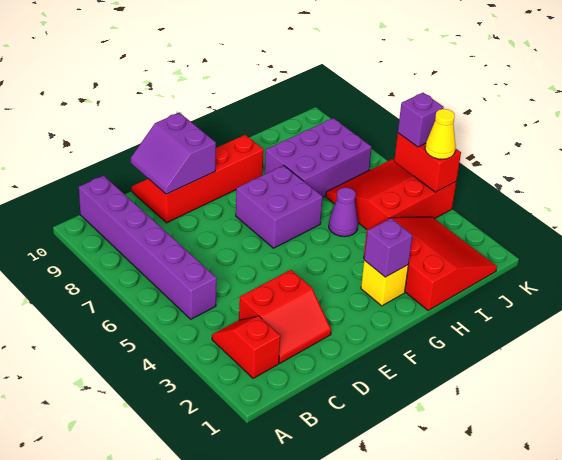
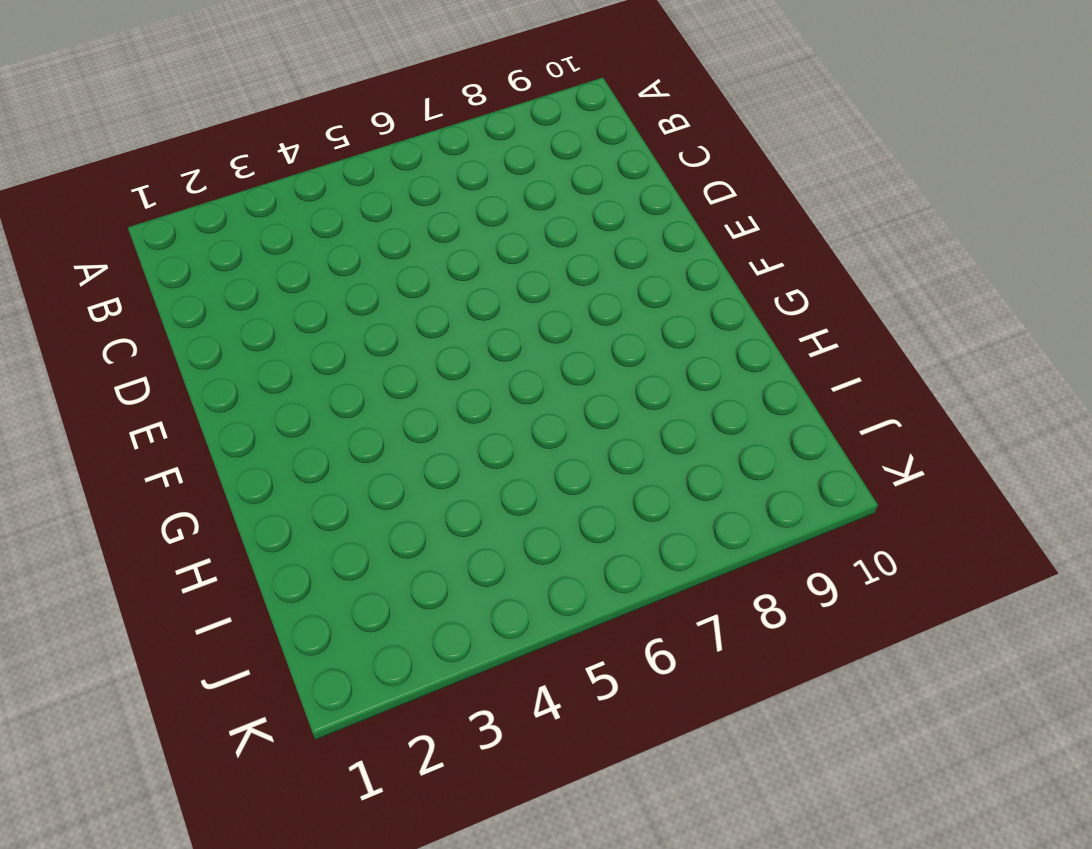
none -> red slope B2:B3 level 1 top 2
none -> purple brick B5:B10 level 1
none -> red slope C2:D3 level 1 top 3

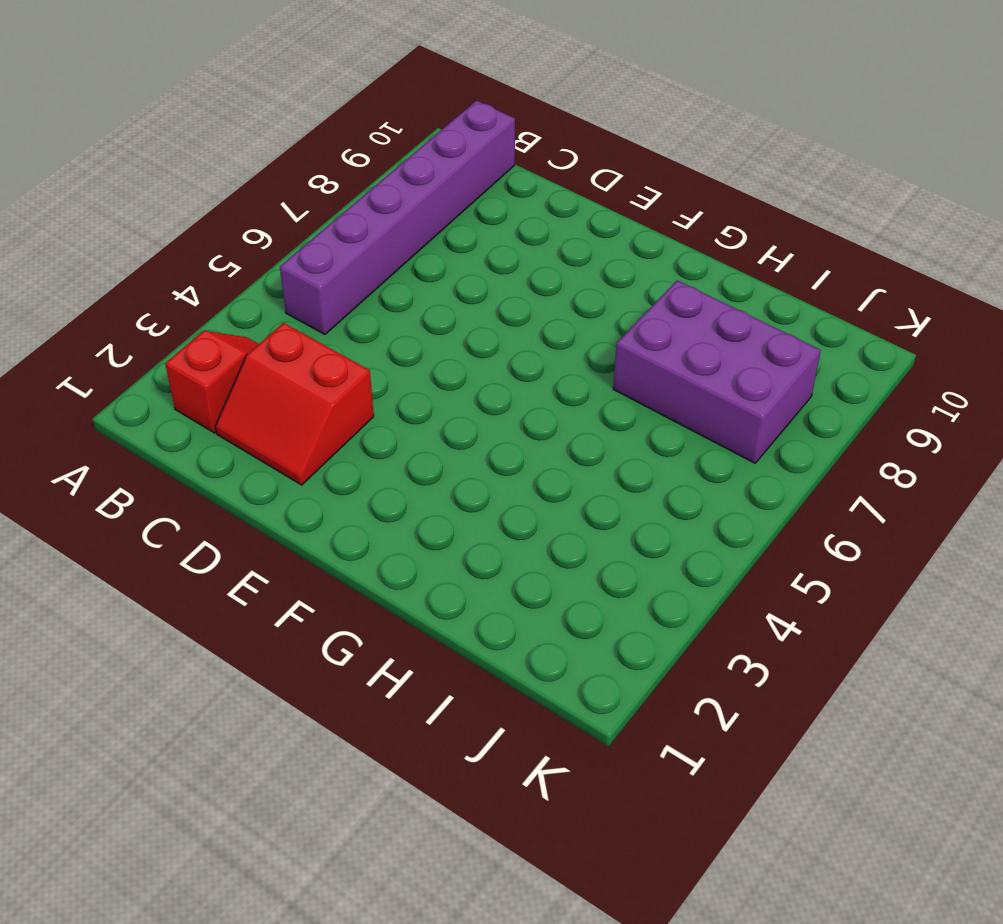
none -> red slope D9:G10 level 1 top 9
none -> purple brick F6:G7 level 1
none -> yellow brick G2 level 1

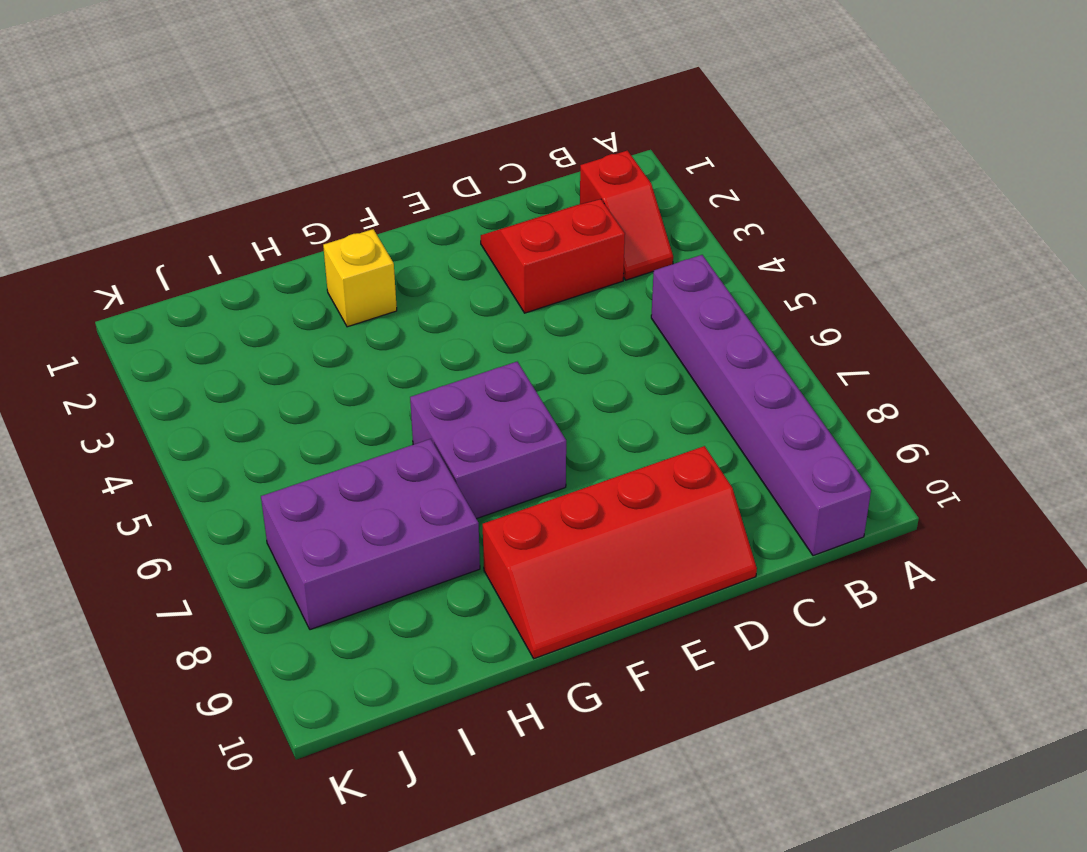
none -> red slope H1:J3 level 1 top H
none -> purple cone H5 level 1
none -> red slope I4:K6 level 1 top 4

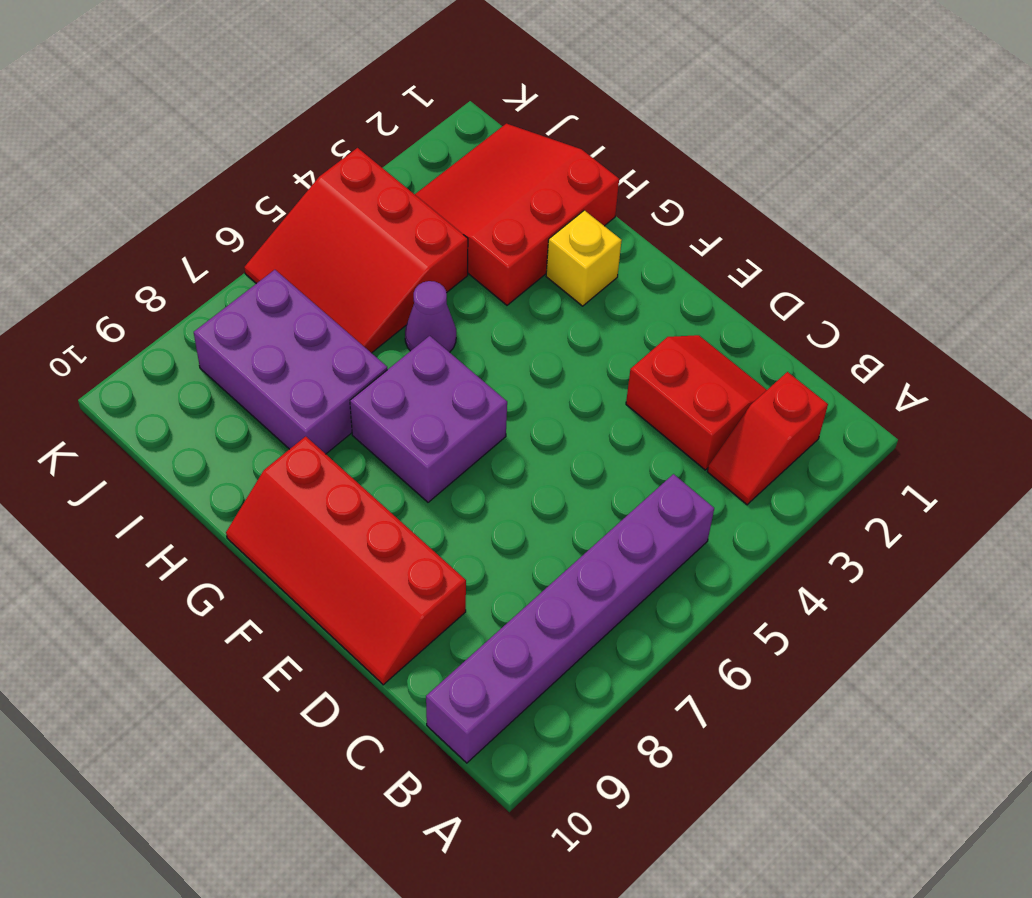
none -> purple slope D9:E10 level 2 top E
none -> purple brick G2 level 2
none -> red brick K4:K5 level 2

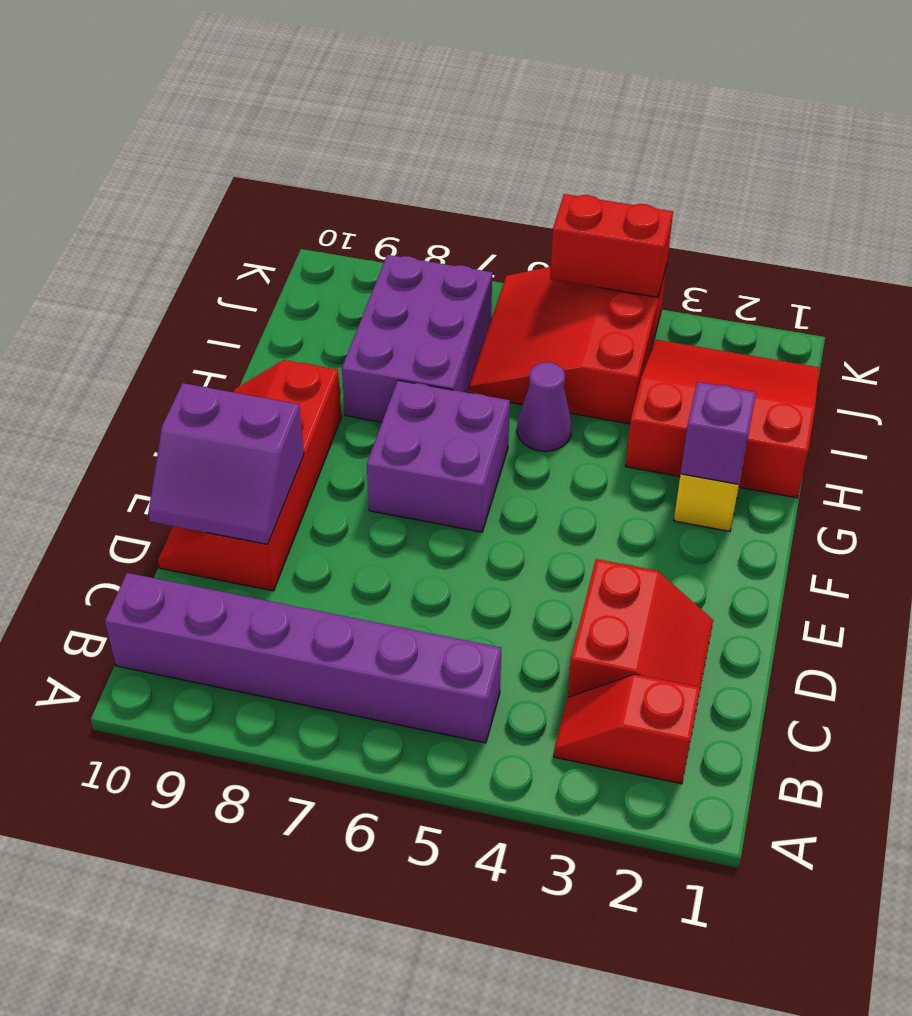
none -> yellow cone K4 level 3
none -> purple brick K5 level 3

